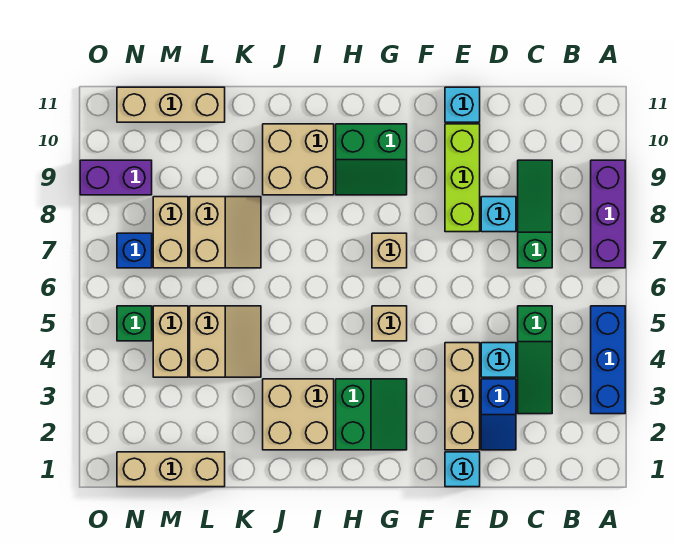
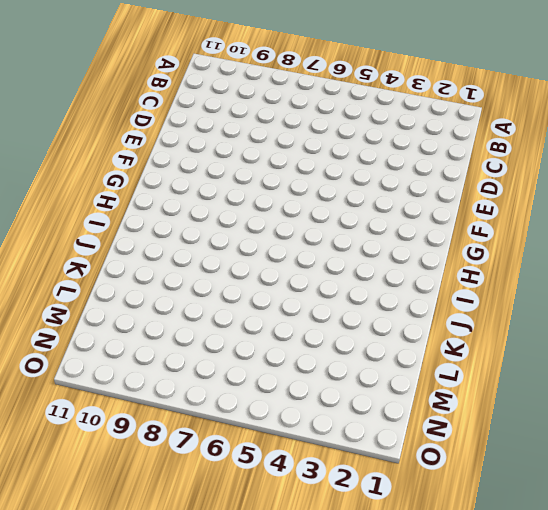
none -> blue brick A3:A5 level 1
none -> purple brick A7:A9 level 1
none -> green slope C3:C5 level 1 top 5

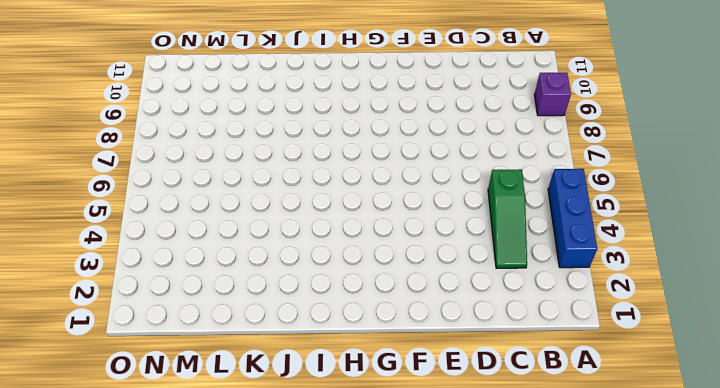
purple brick A9 level 1 -> purple brick A7:A9 level 1
none -> green slope C7:C9 level 1 top 7
none -> blue slope D2:D3 level 1 top 3
none -> cyan brick D4 level 1

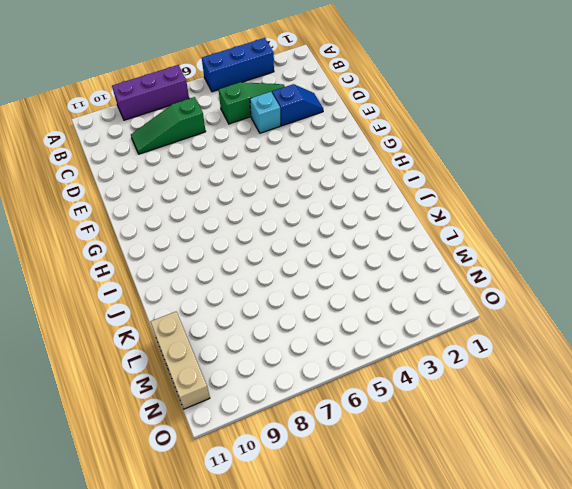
none -> cyan brick D8 level 1
none -> cyan brick E1 level 1
none -> tan brick E2:E4 level 1

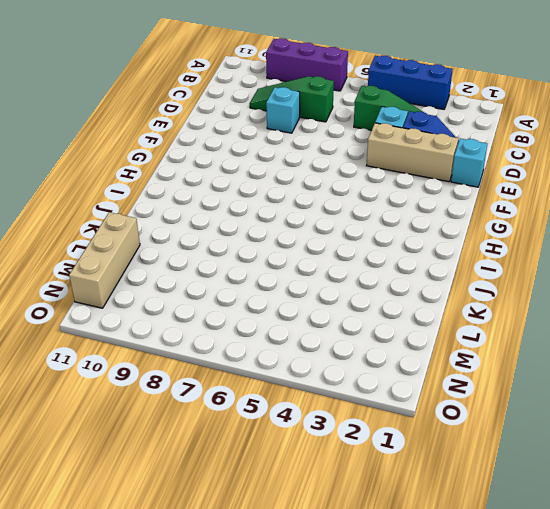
none -> lime brick E8:E10 level 1
none -> cyan brick E11 level 1
none -> green slope G2:H3 level 1 top H

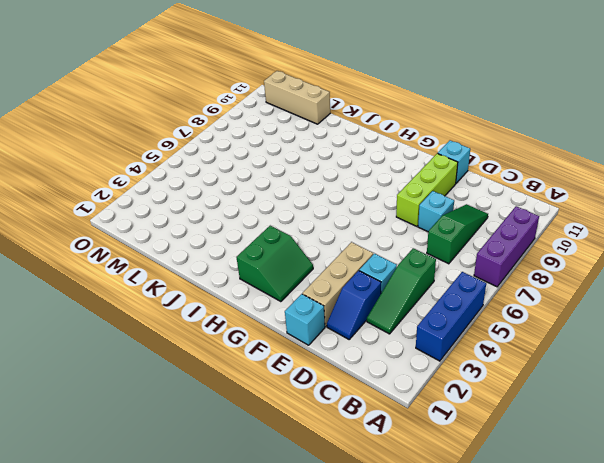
none -> tan brick G5 level 1
none -> tan brick G7 level 1
none -> green slope G9:H10 level 1 top 10

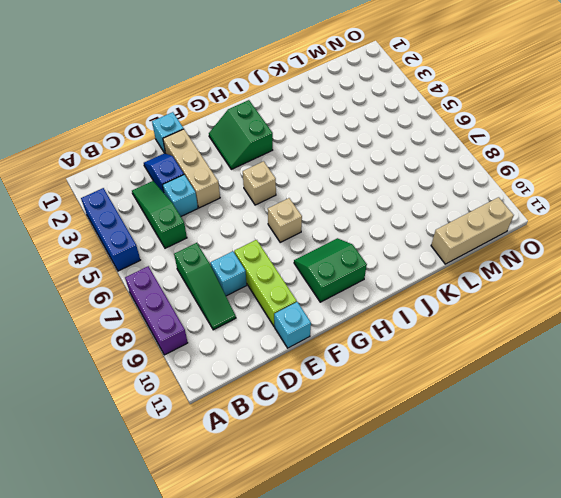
none -> tan brick I2:J3 level 1
none -> tan brick I9:J10 level 1
none -> tan slope K4:L5 level 1 top L

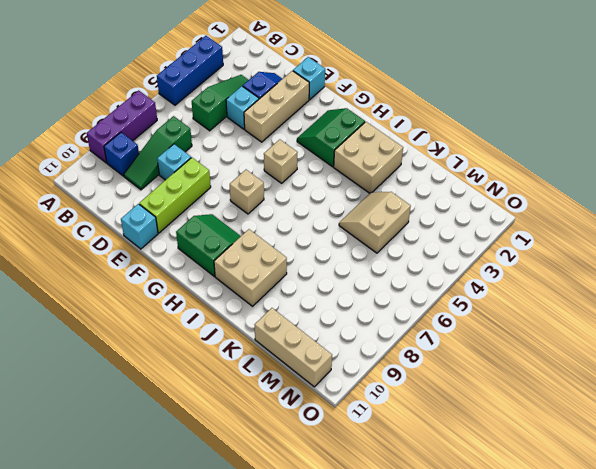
blue brick B9 level 1 -> blue brick N7 level 1
none -> tan slope K7:L8 level 1 top L
none -> tan brick L1:N1 level 1
none -> tan brick M4:M5 level 1

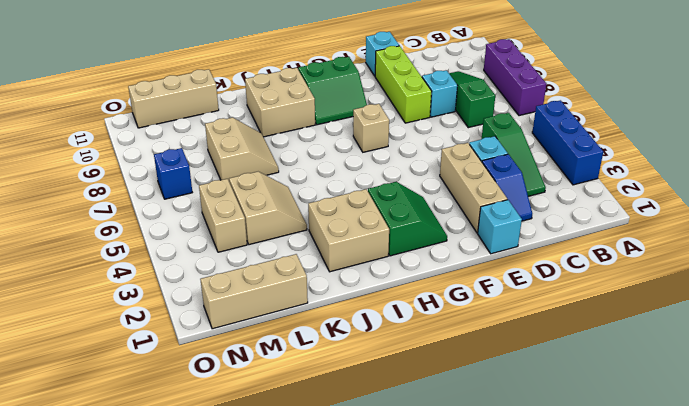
none -> tan brick G5 level 1
none -> tan brick M7:M8 level 1
none -> green brick N5 level 1

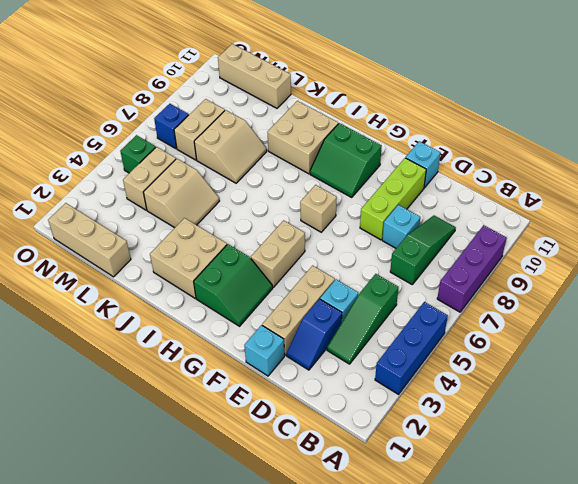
tan brick G4:G5 level 1 -> tan brick G5 level 1
none -> purple brick N9:O9 level 1

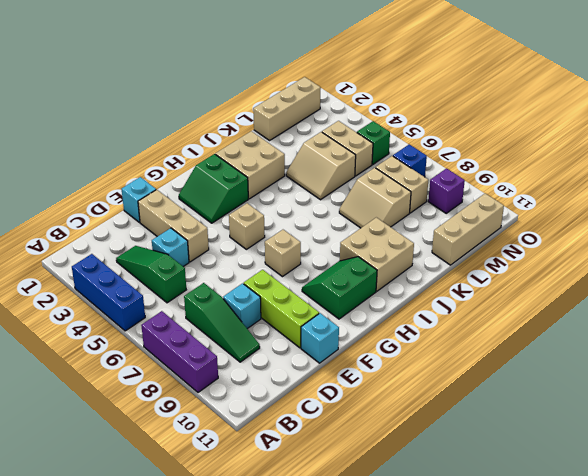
purple brick N9 level 1 -> purple brick N9:O9 level 1
none -> blue slope D2:D3 level 1 top 3

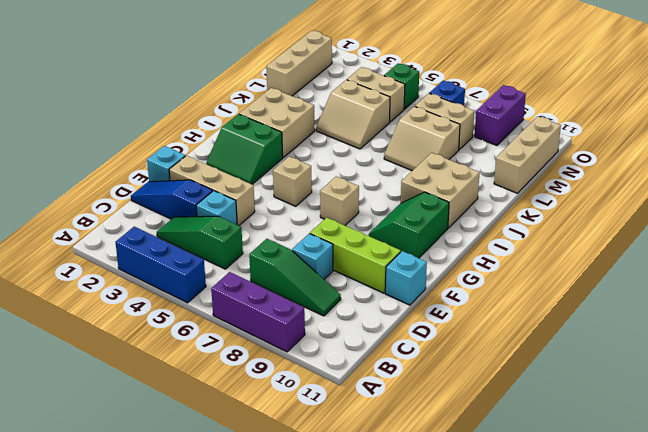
blue slope D1:D3 level 1 top 3 -> blue slope D2:D3 level 1 top 3

